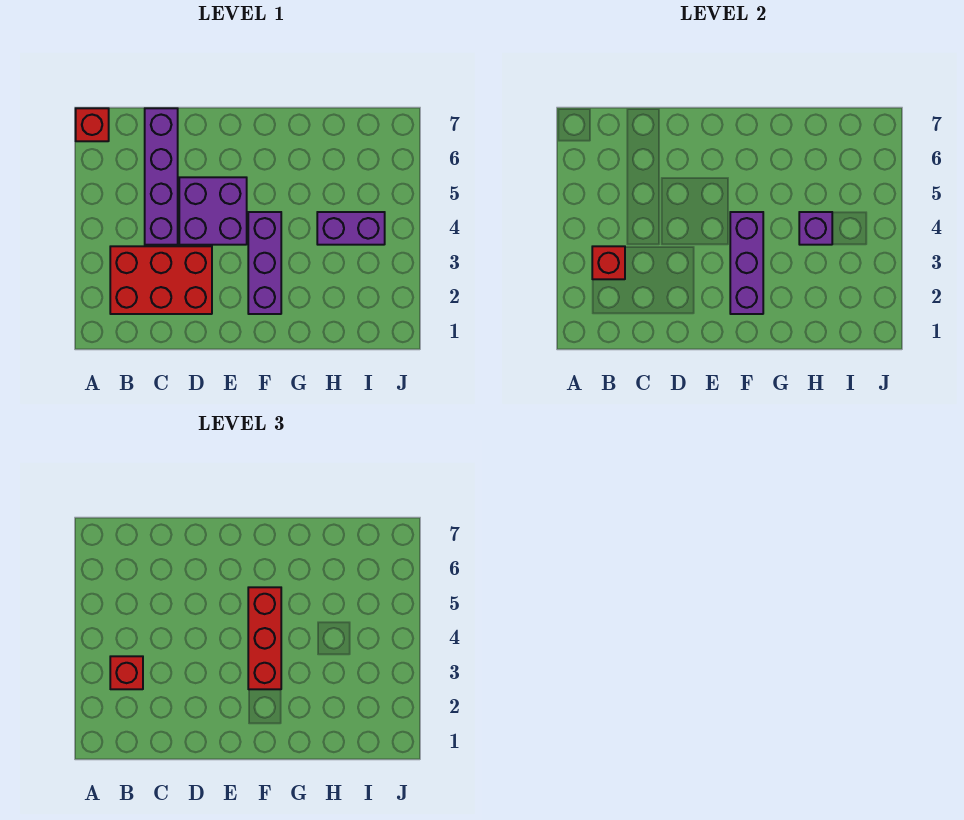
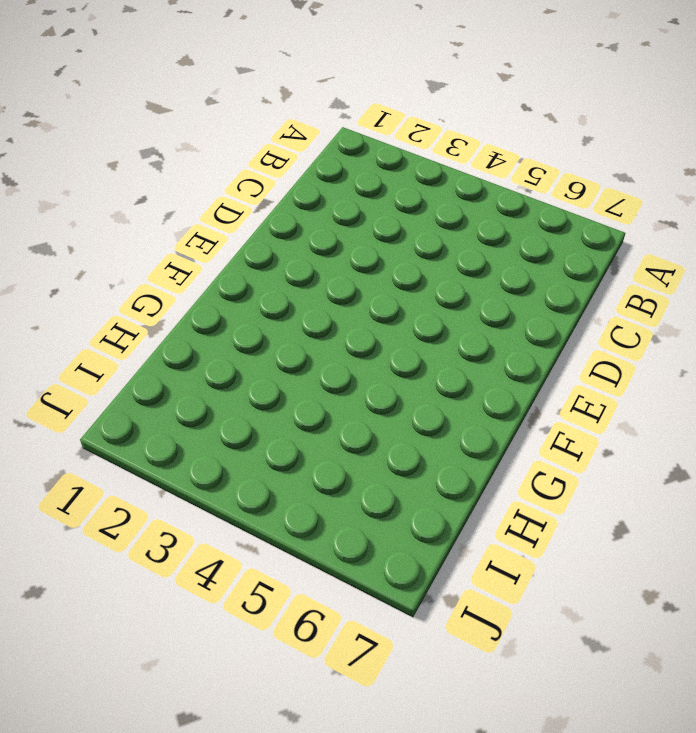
none -> red brick A7 level 1
none -> red brick B2:D3 level 1

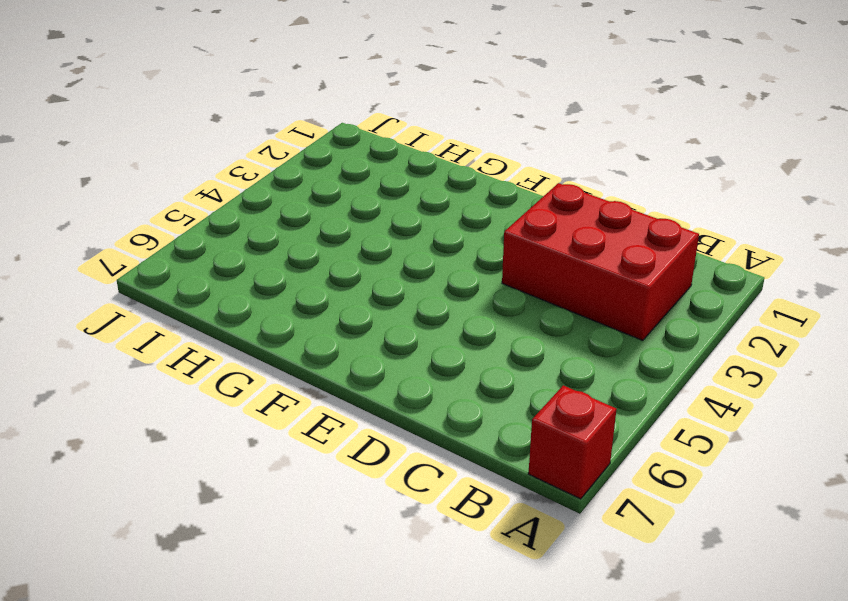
none -> purple brick C4:C7 level 1
none -> purple brick D4:E5 level 1

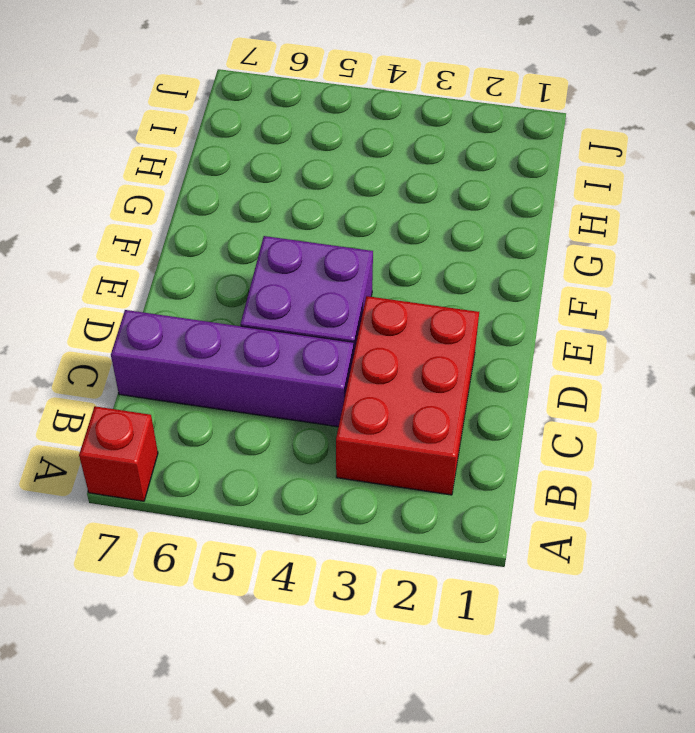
none -> purple brick F2:F4 level 1
none -> purple brick H4:I4 level 1

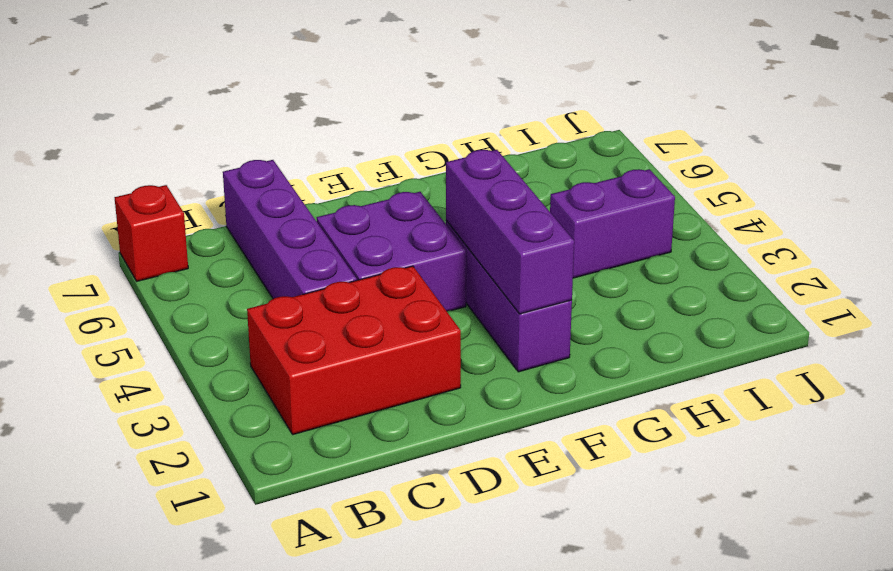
none -> red brick B3 level 2
none -> purple brick H4 level 2

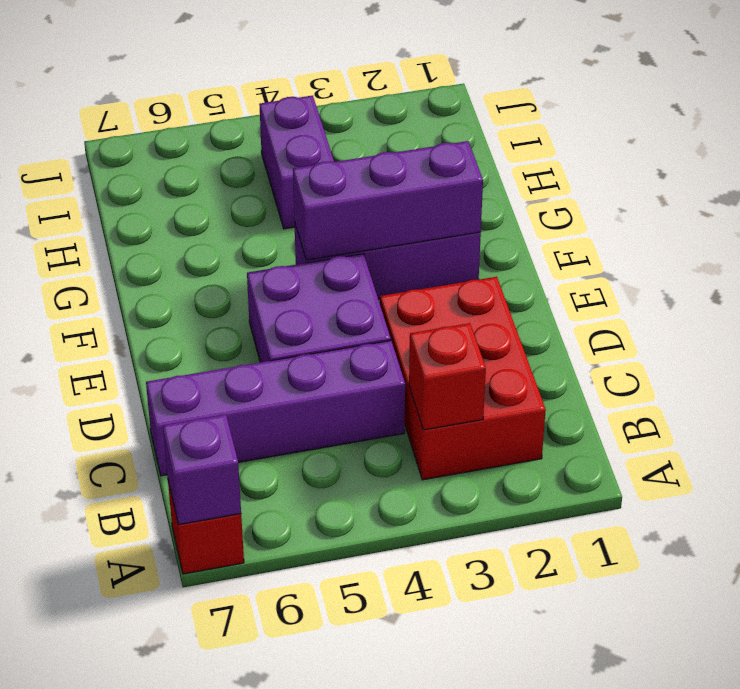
purple brick A7 level 2 -> purple brick H4 level 2
none -> red brick B3 level 3
none -> red brick F3:F5 level 3

